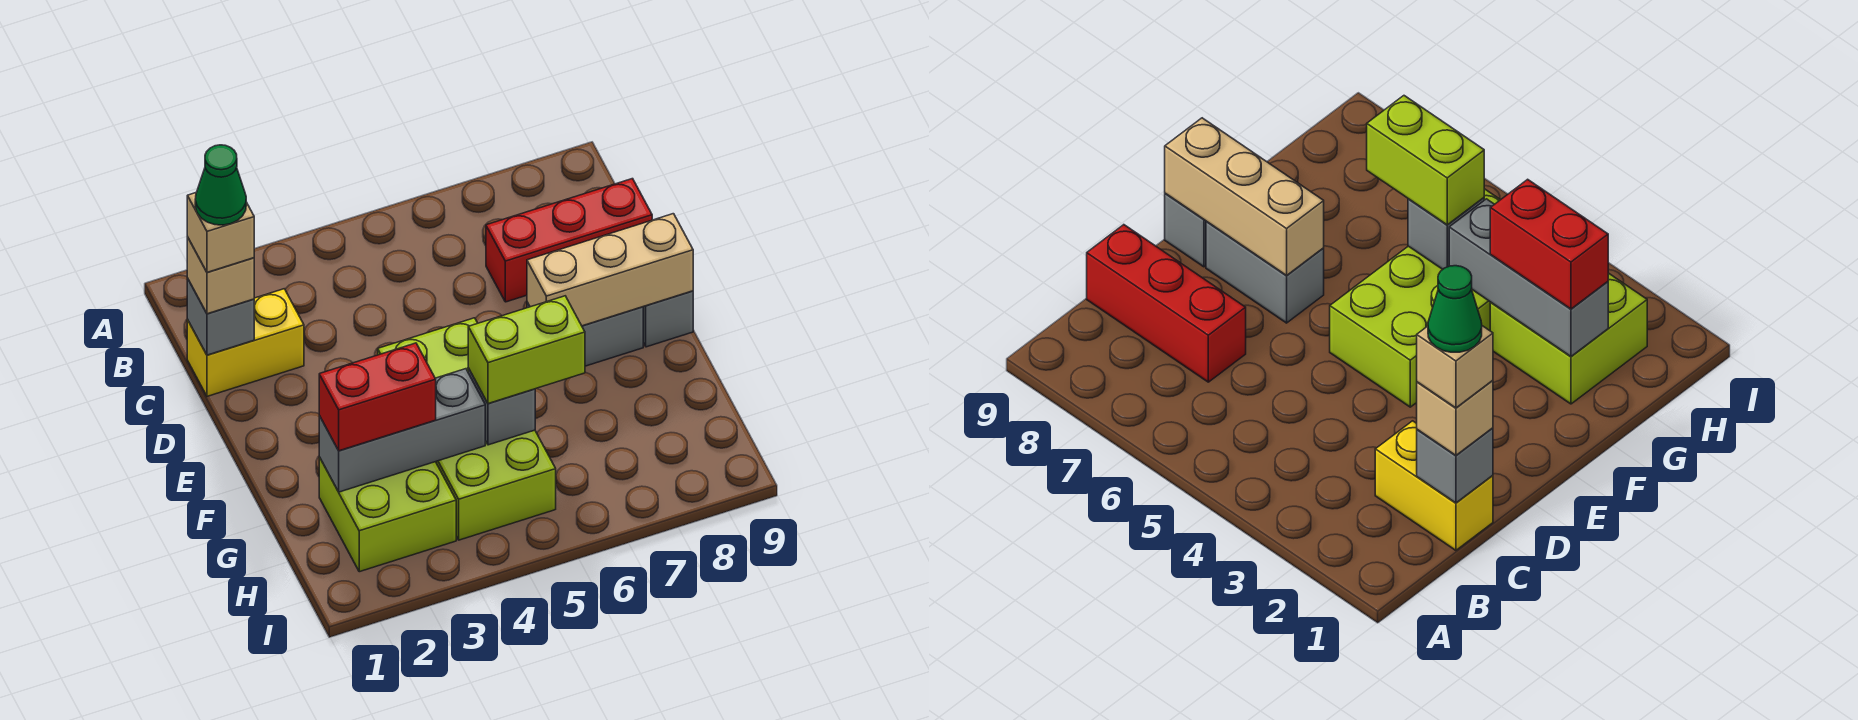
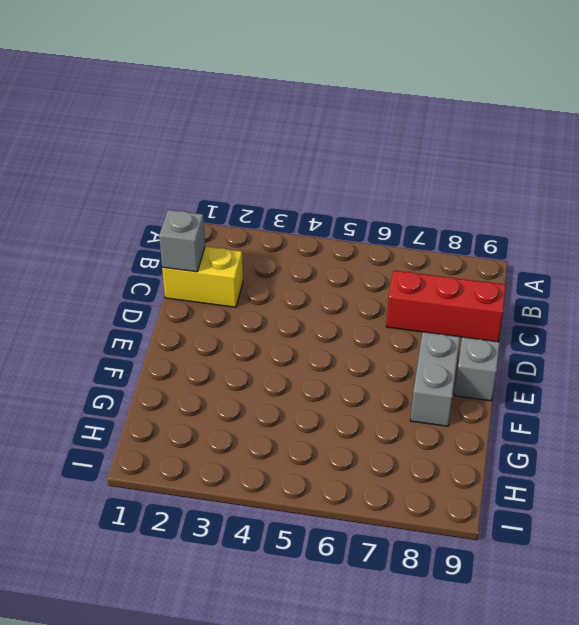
grey brick E8:F8 level 1 -> grey brick E7:E8 level 1
none -> lime brick E4:H5 level 1
none -> lime brick G2:H3 level 1
none -> tan brick E7:E9 level 2

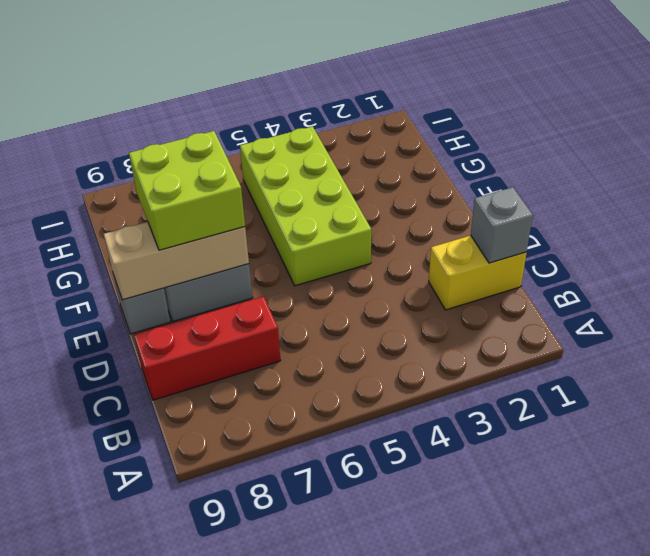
lime brick E7:F8 level 3 -> lime brick G2:H3 level 1
none -> grey brick G2:G4 level 2
none -> grey brick G5 level 2
none -> tan brick C1 level 3

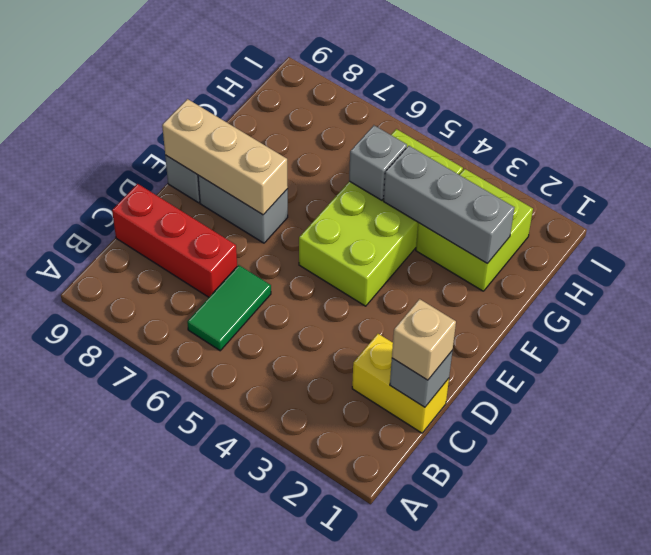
green tile B6:C6 level 1 -> none
none -> red brick G2:G3 level 3
none -> lime brick G5:G6 level 3
none -> tan brick C1 level 4

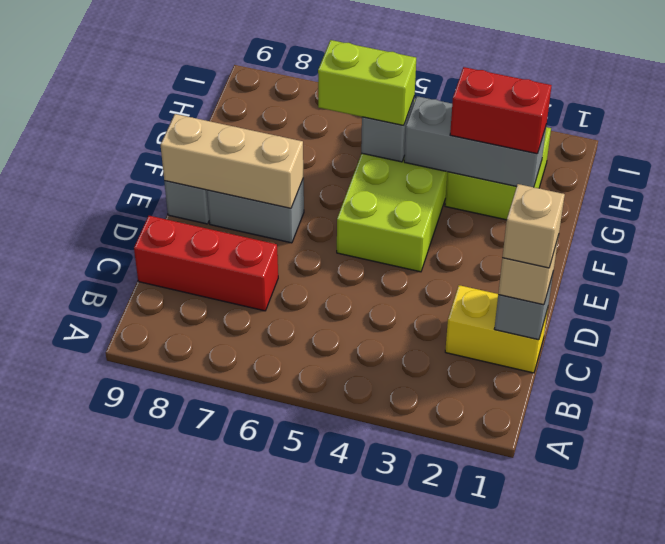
none -> green cone C1 level 5

